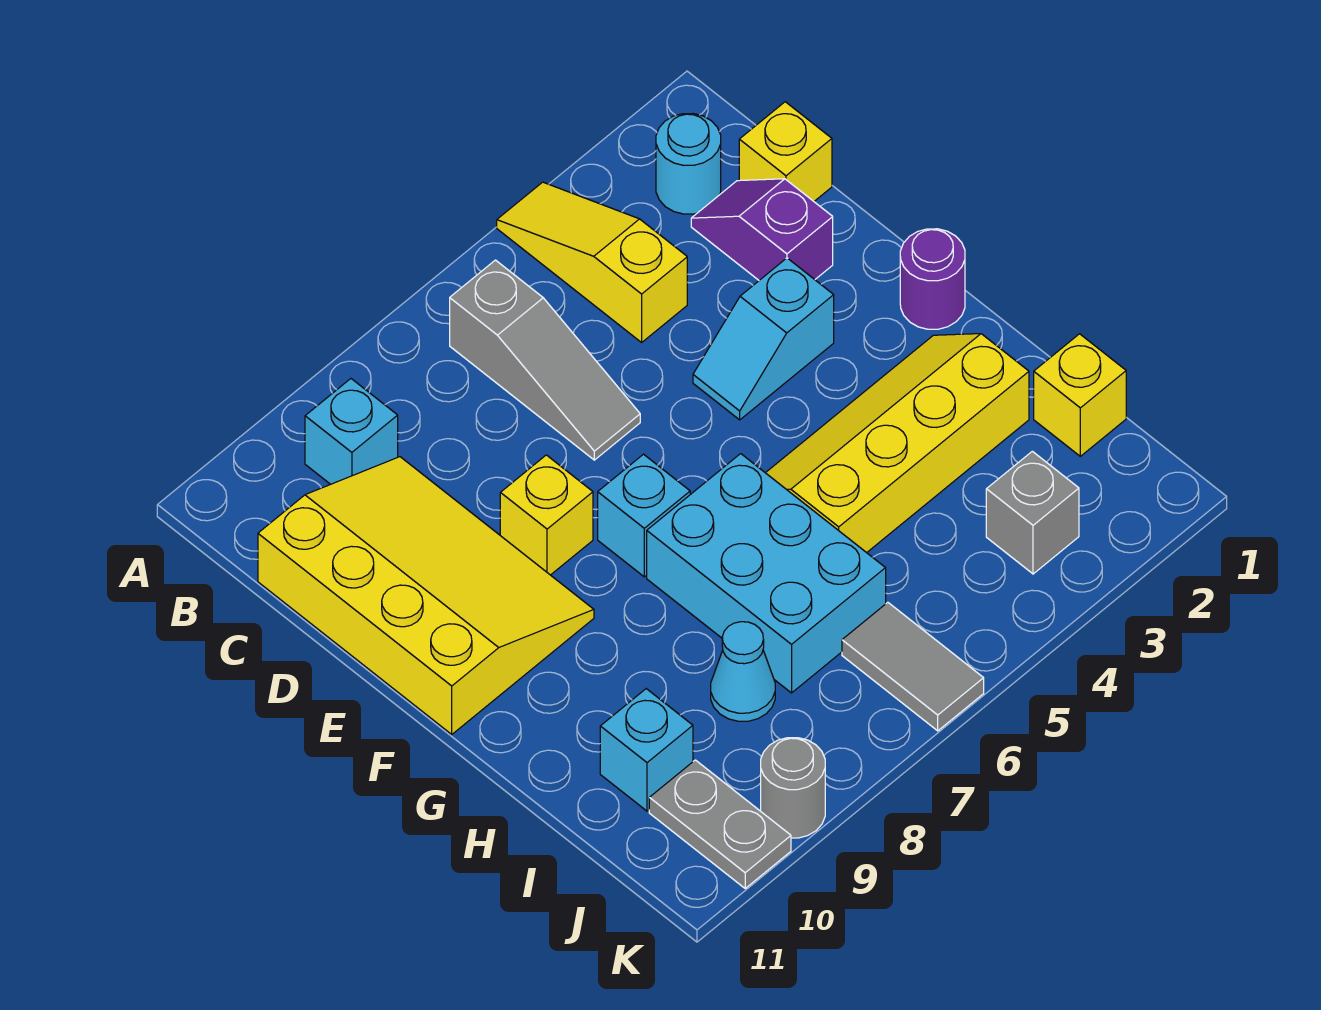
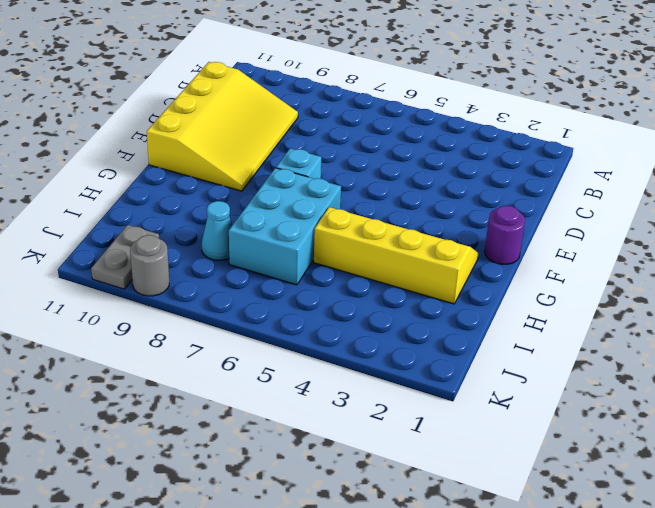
none -> yellow slope A4:C4 level 1 top C
none -> cyan round brick B2 level 1
none -> grey slope B6:D6 level 1 top B

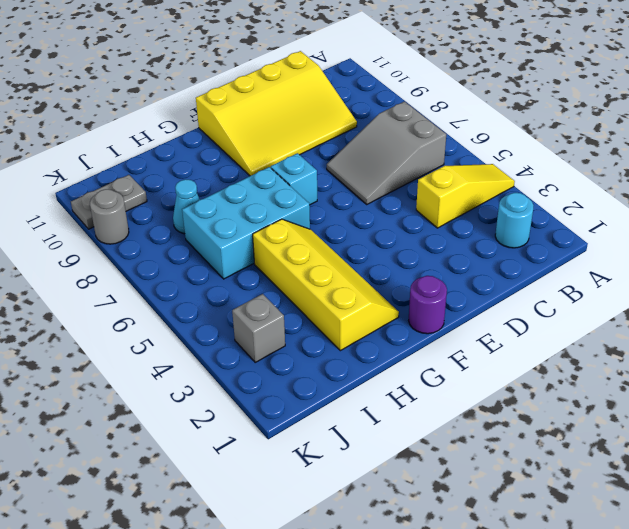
grey slope B6:D7 level 1 top B -> grey slope B6:D6 level 1 top B
none -> cyan brick B9 level 1
none -> yellow brick C1 level 1
none -> purple slope C2:D2 level 1 top D

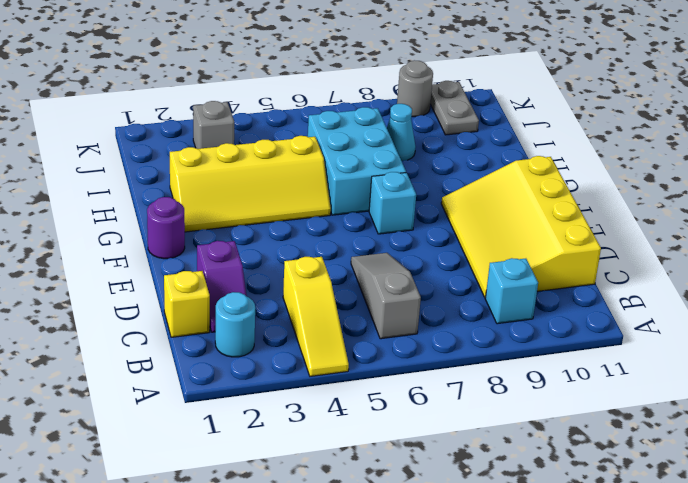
none -> cyan slope E3:E4 level 1 top 3
none -> yellow brick E8 level 1
none -> yellow brick I1 level 1

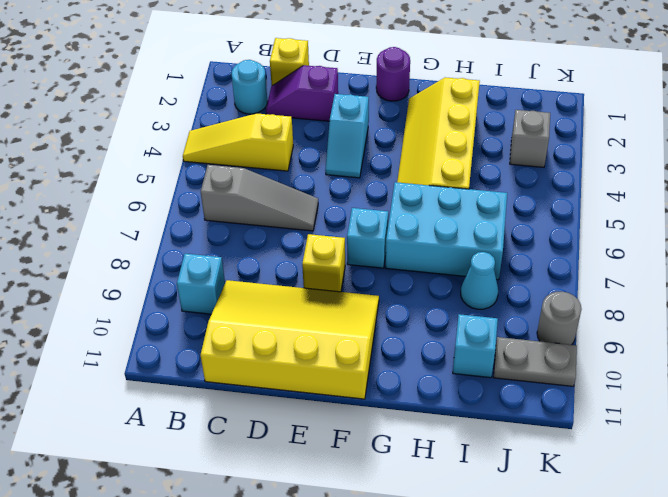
none -> yellow brick I1 level 1
none -> grey tile J6:K6 level 1

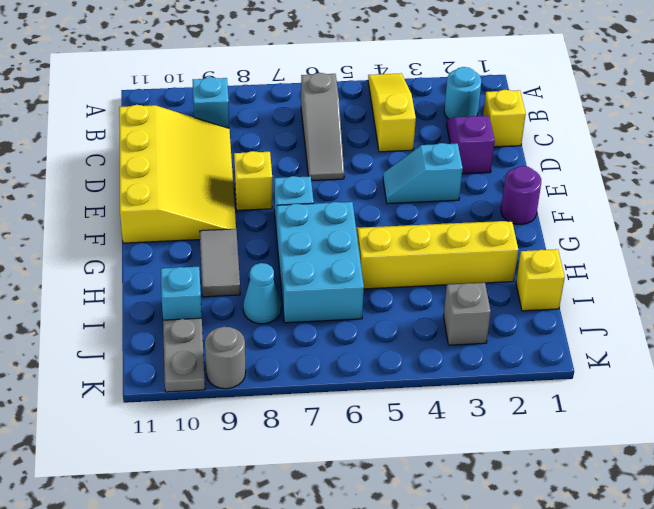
grey tile G9:H9 level 1 -> grey tile J6:K6 level 1

